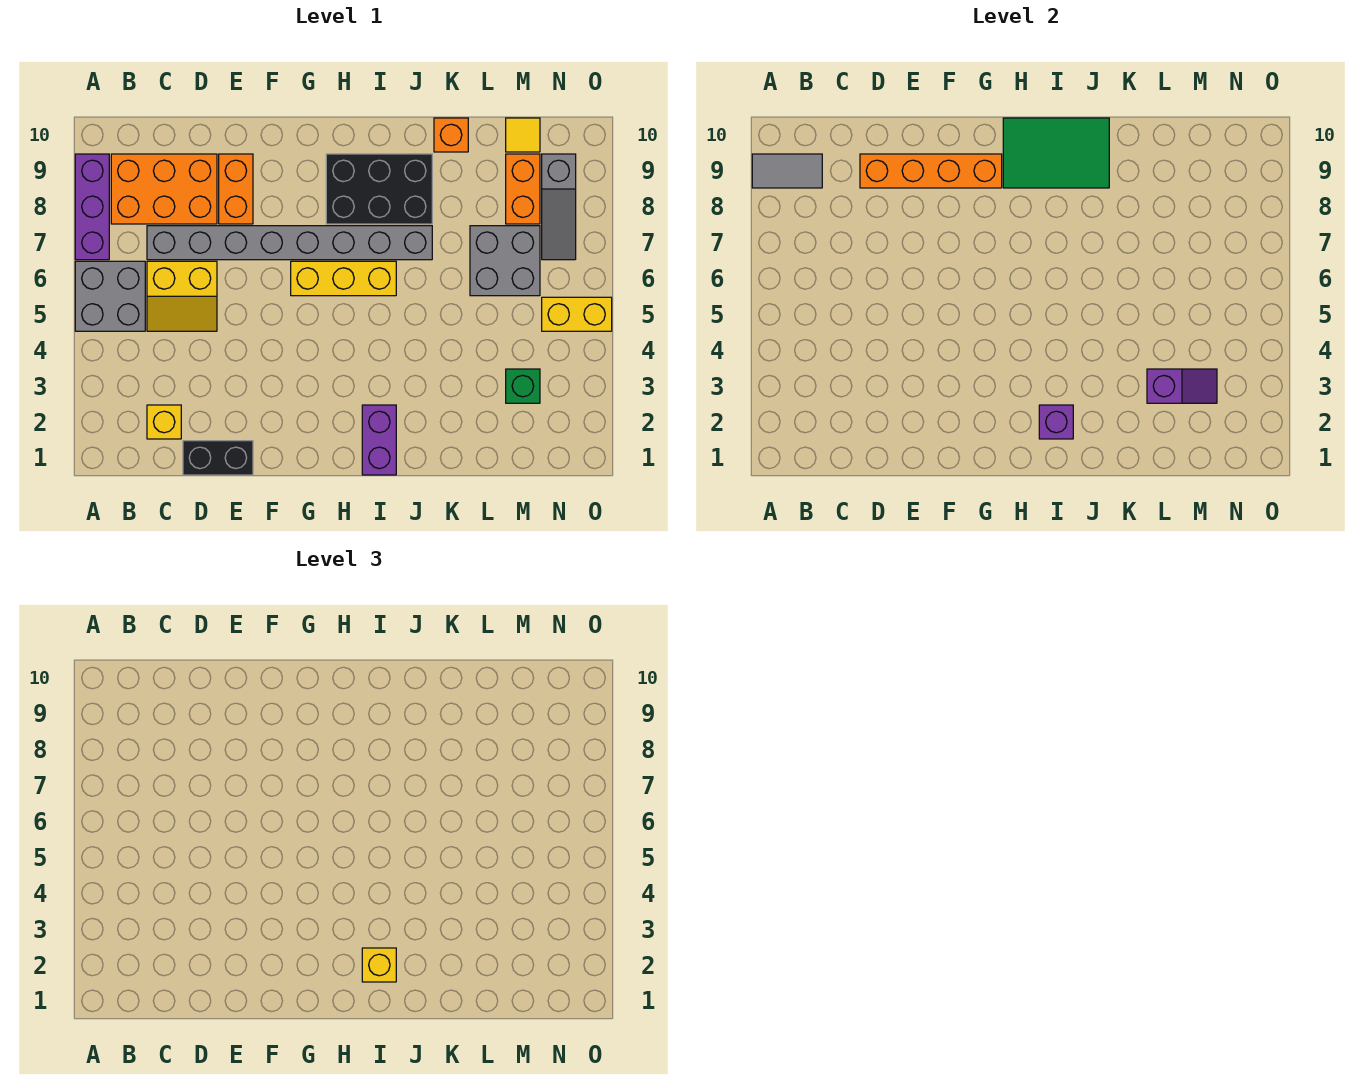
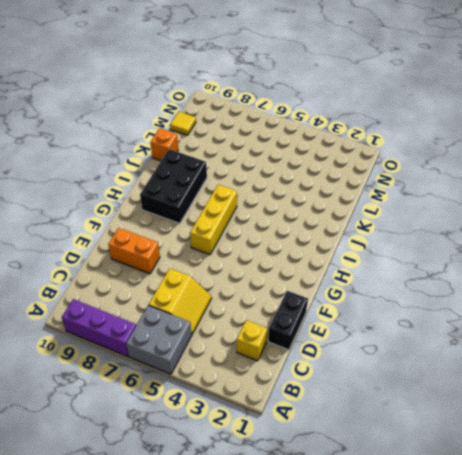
none -> orange brick B8:D9 level 1
none -> grey brick C7:J7 level 1
none -> purple brick I1:I2 level 1

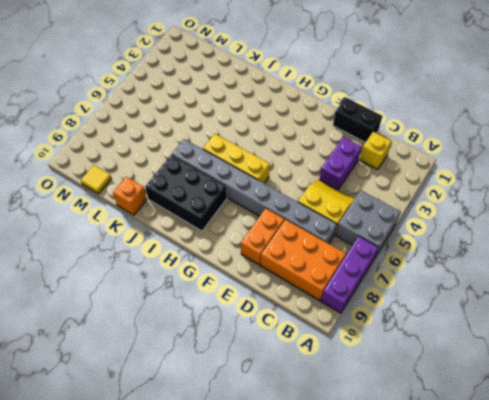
purple brick D3:D4 level 1 -> purple brick I1:I2 level 1
none -> grey brick L6:M7 level 1
none -> green brick M3 level 1
none -> orange brick M8:M9 level 1

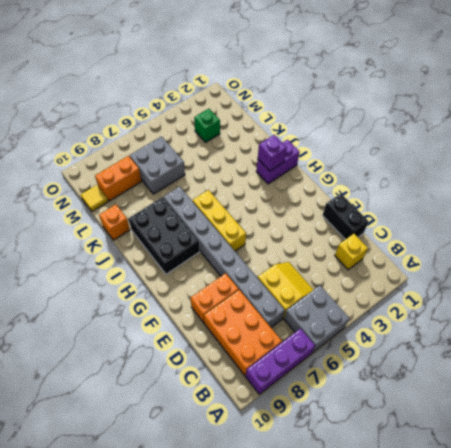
none -> yellow brick N5:O5 level 1
none -> grey slope N7:N9 level 1 top 9
none -> grey tile A9:B9 level 2

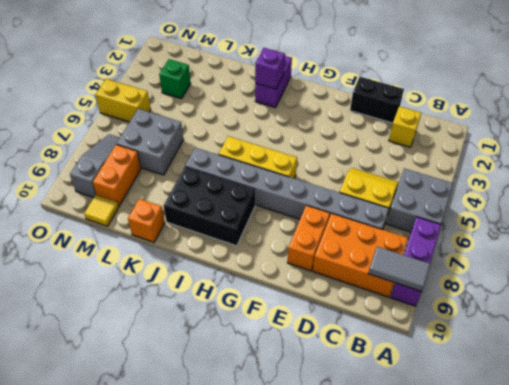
none -> orange brick D9:G9 level 2
none -> green tile H9:J10 level 2
none -> purple slope L3:M3 level 2 top L

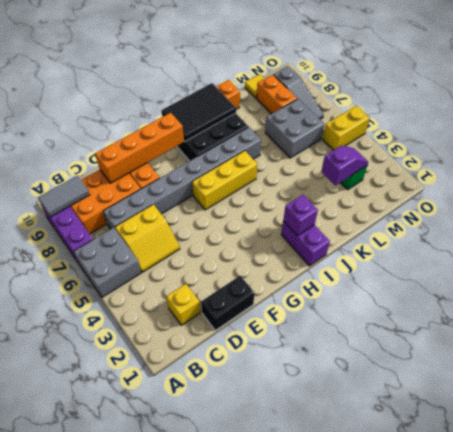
black tile H9:J10 level 2 -> green tile H9:J10 level 2
none -> yellow brick I2 level 3

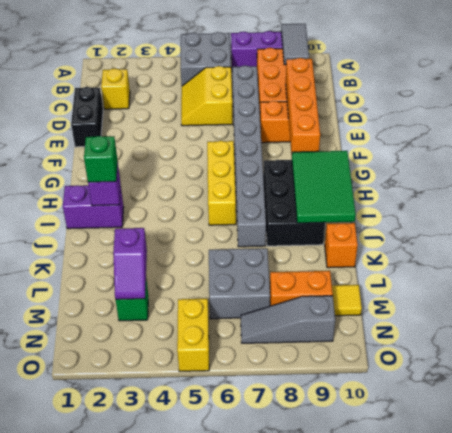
green brick I2 level 3 -> yellow brick I2 level 3

